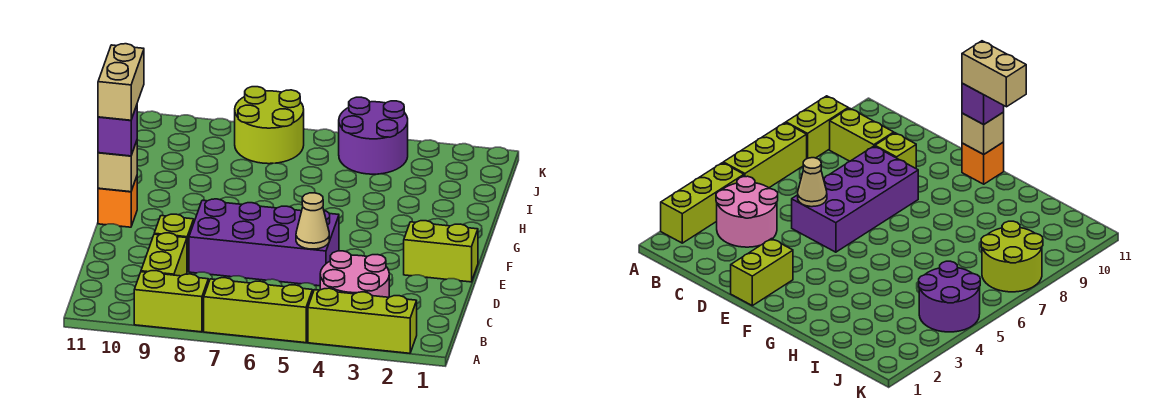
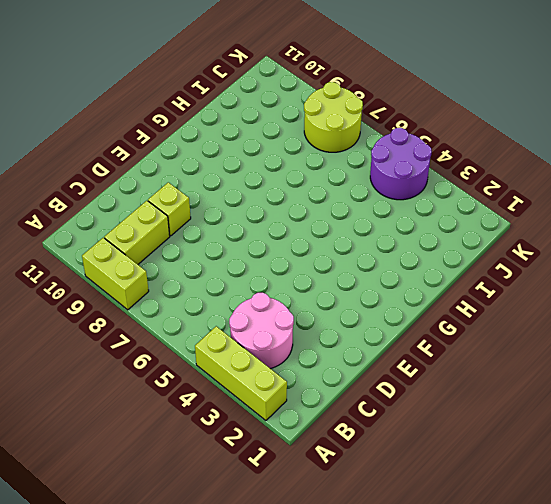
none -> lime brick A5:A7 level 1
none -> purple brick D5:E8 level 1
none -> lime brick E1:E2 level 1

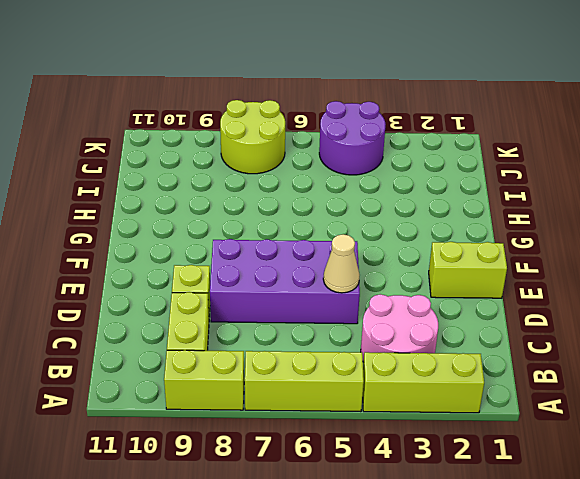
none -> orange brick F11 level 1
none -> tan brick F11 level 2
none -> purple brick F11 level 3

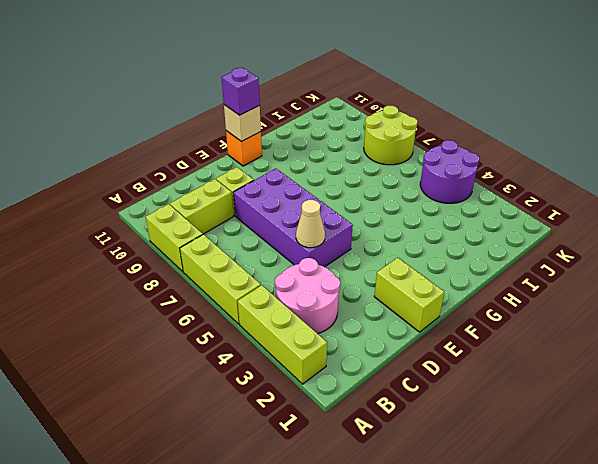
none -> tan brick F11:G11 level 4

